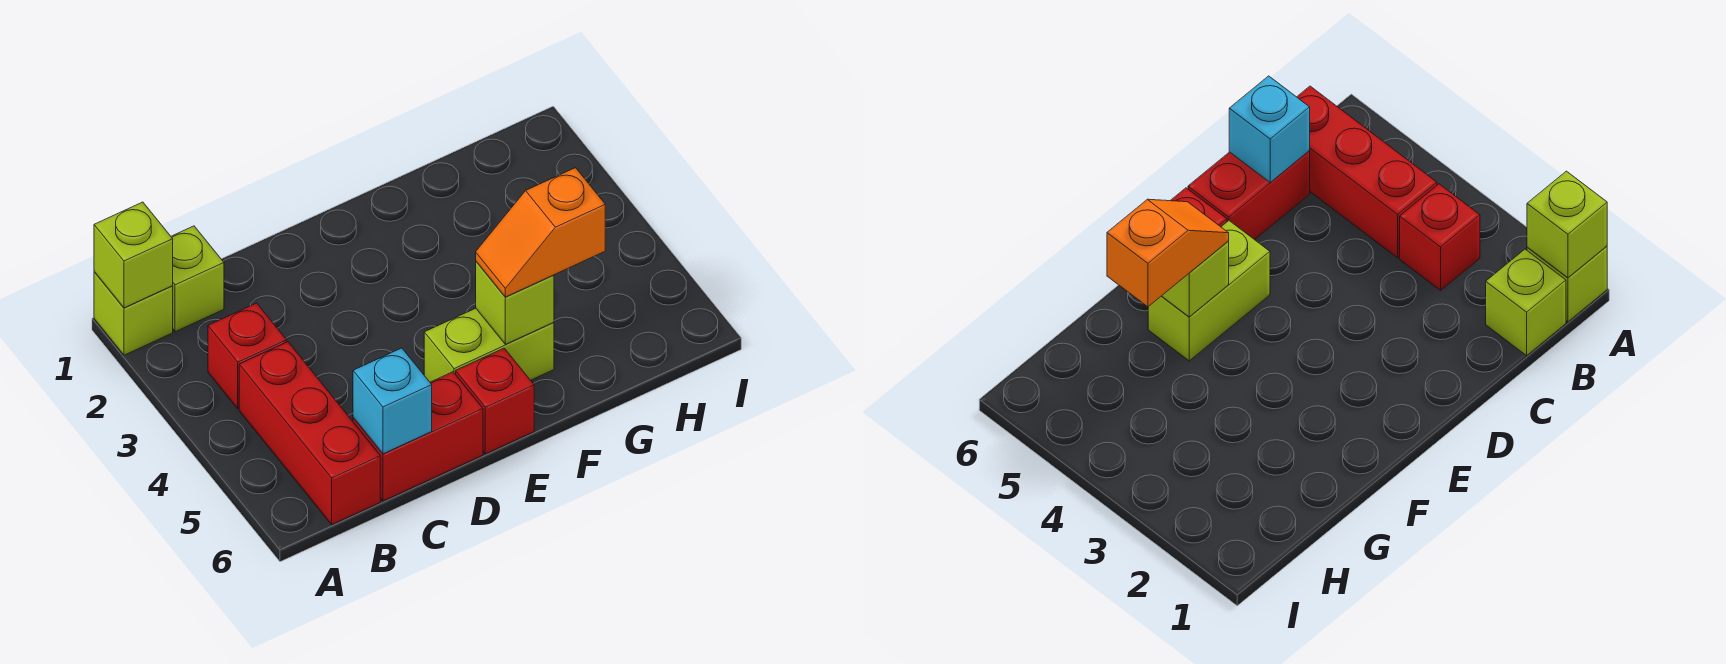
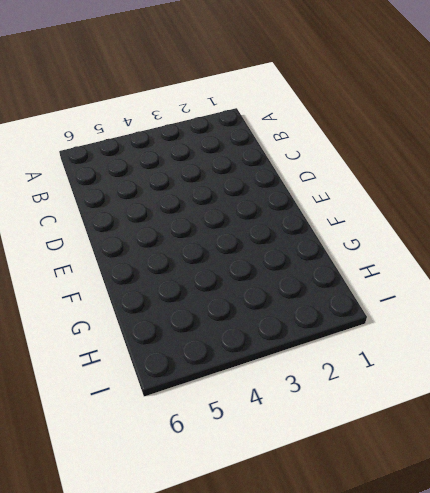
none -> lime brick A1 level 1
none -> lime brick B1 level 1

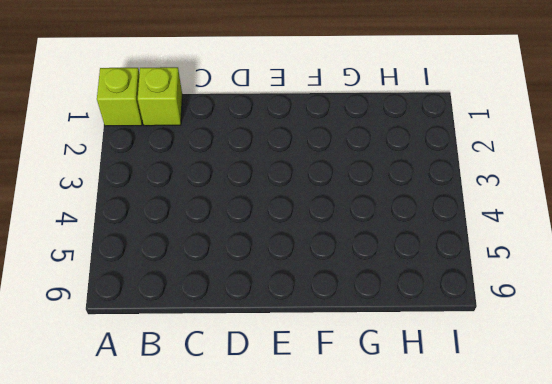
none -> red brick B3 level 1
none -> red brick B4:B6 level 1

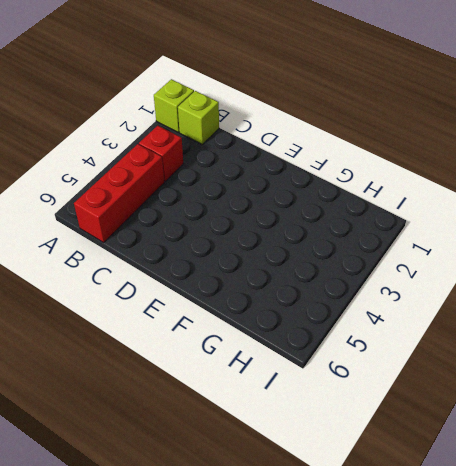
none -> red brick C6:D6 level 1
none -> lime brick E5:F5 level 1

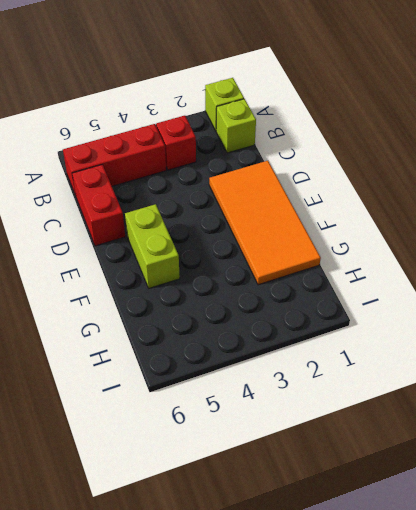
orange tile D1:G2 level 1 -> none
none -> red brick E6 level 1
none -> lime brick A1 level 2

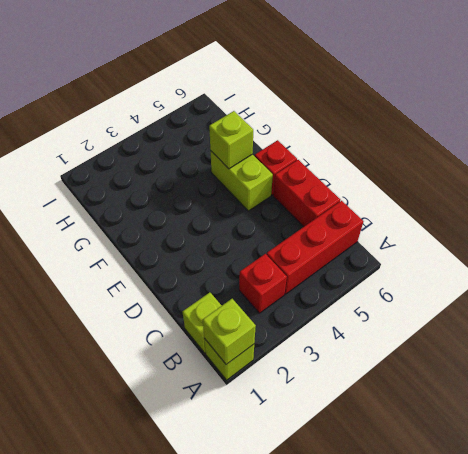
none -> cyan brick C6 level 2
none -> orange slope F5:G5 level 3 top G

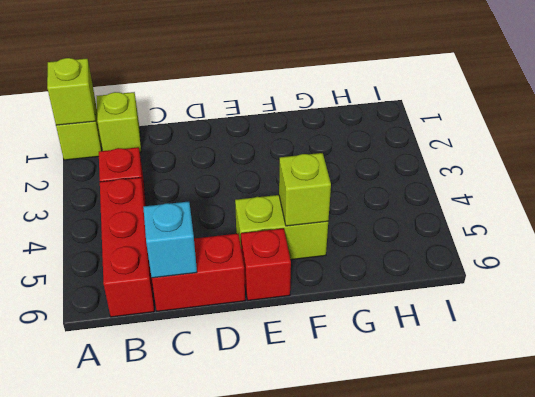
none -> orange slope F5:G5 level 3 top G

